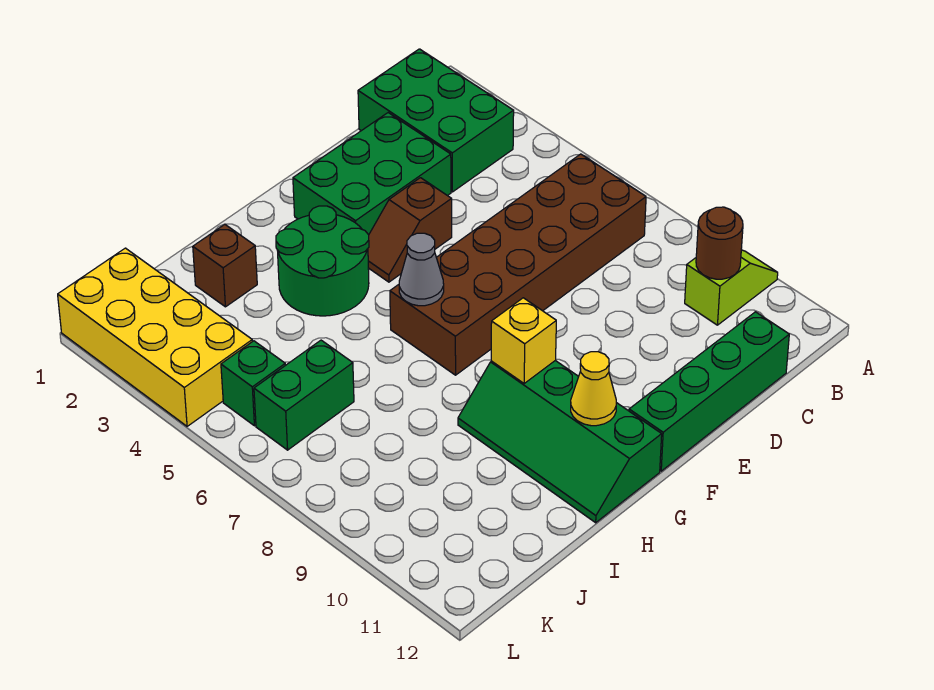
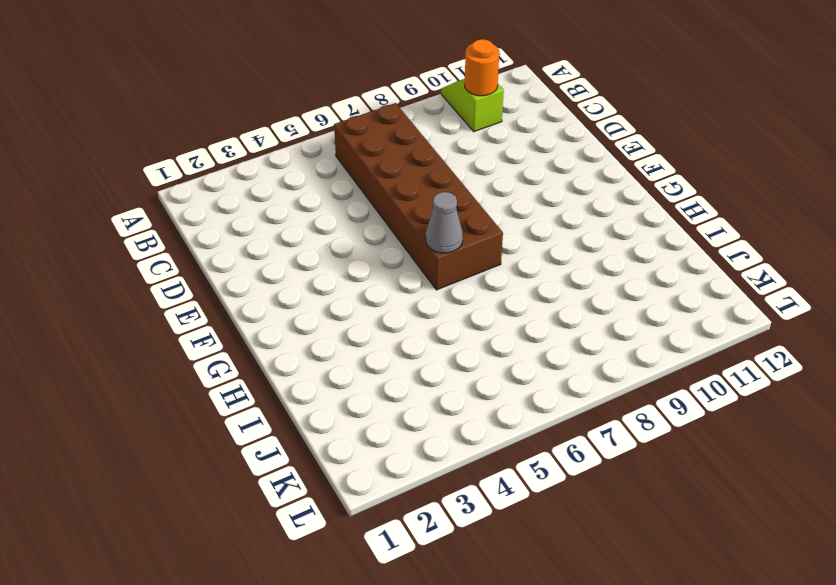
orange round brick B10 level 2 -> brown round brick B10 level 2
none -> green brick B1:C3 level 1
none -> green brick C12:F12 level 1
none -> green brick D2:F3 level 1

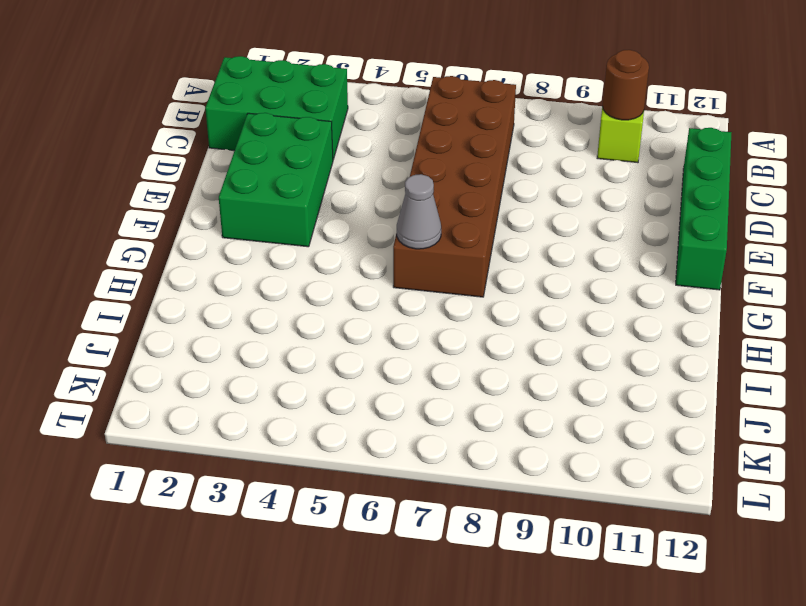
none -> brown slope E4:F4 level 1 top E
none -> green round brick G3:H4 level 1
none -> green slope G9:H12 level 1 top G

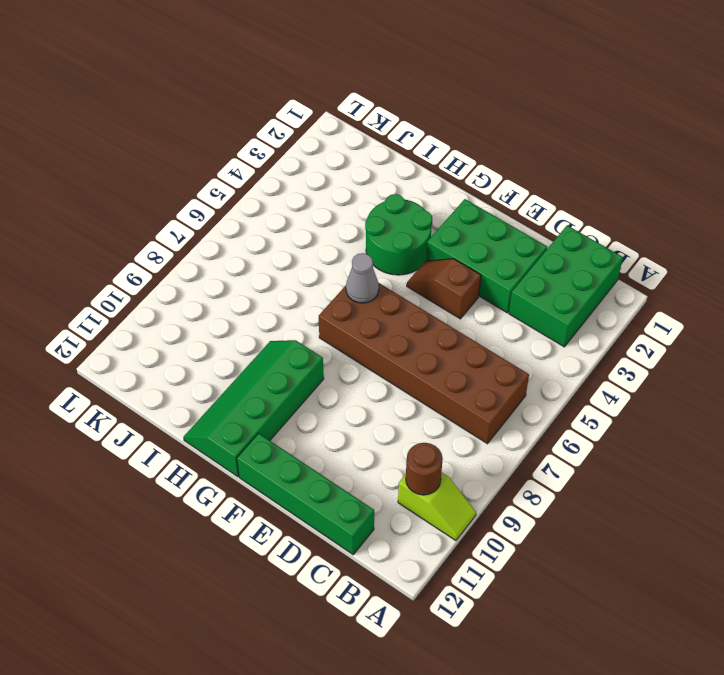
none -> brown brick I2 level 1
none -> green brick J6:K6 level 1
none -> yellow brick K1:L4 level 1

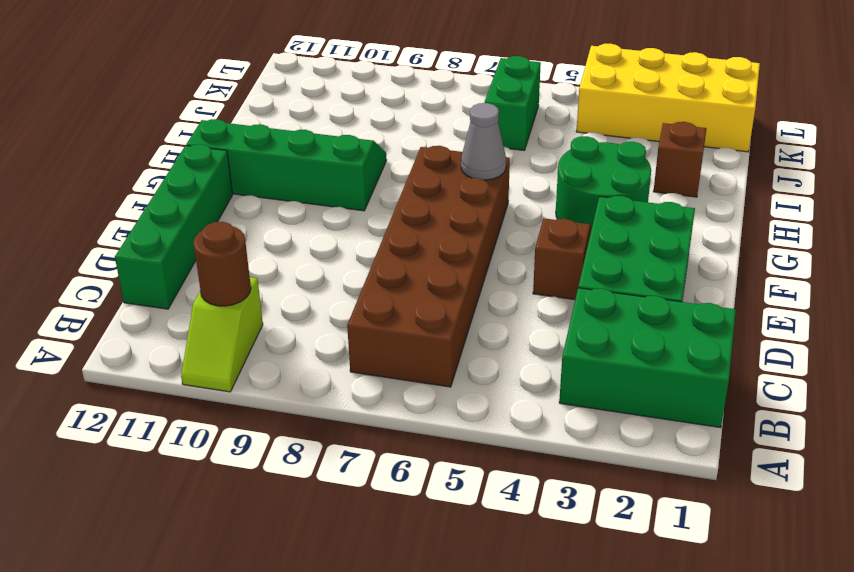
none -> green brick K5 level 1
none -> yellow brick G9 level 2
none -> yellow cone G11 level 2

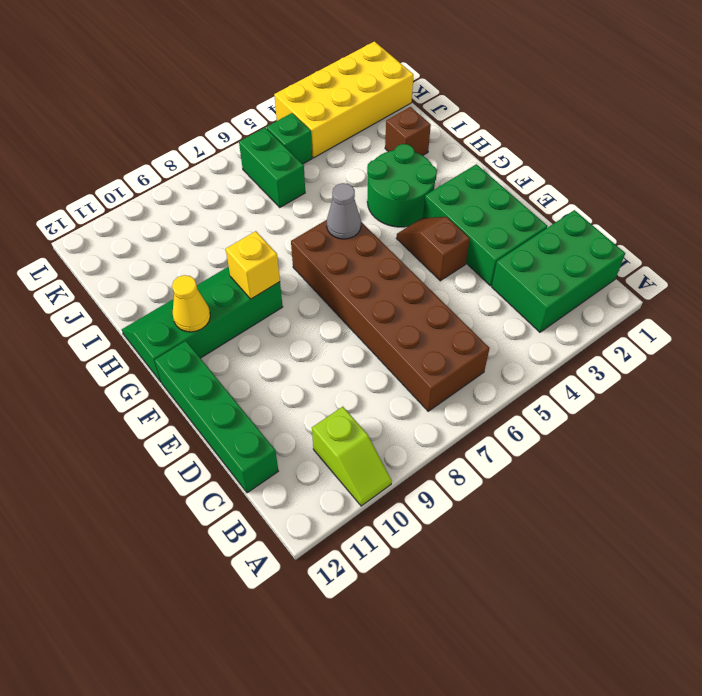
none -> brown round brick B10 level 2

